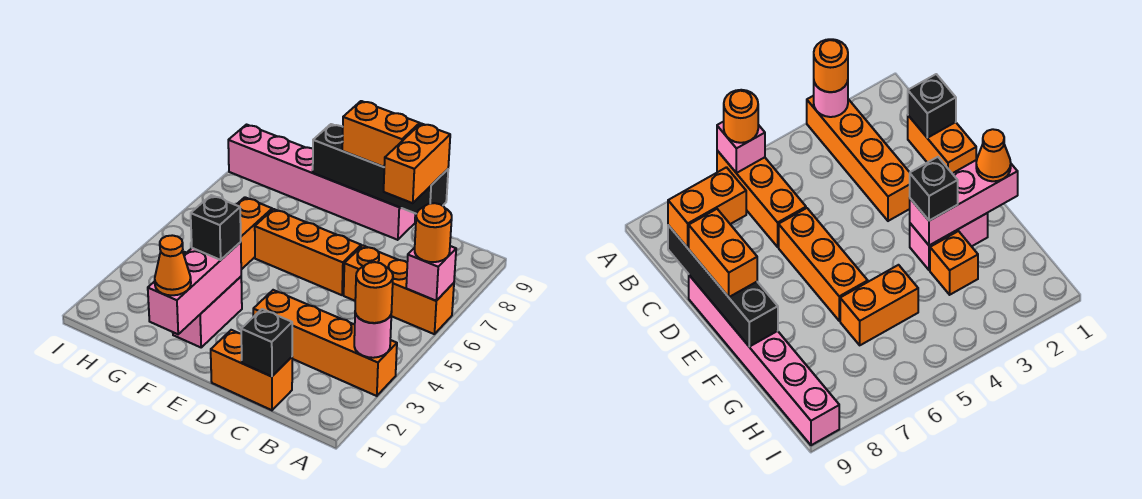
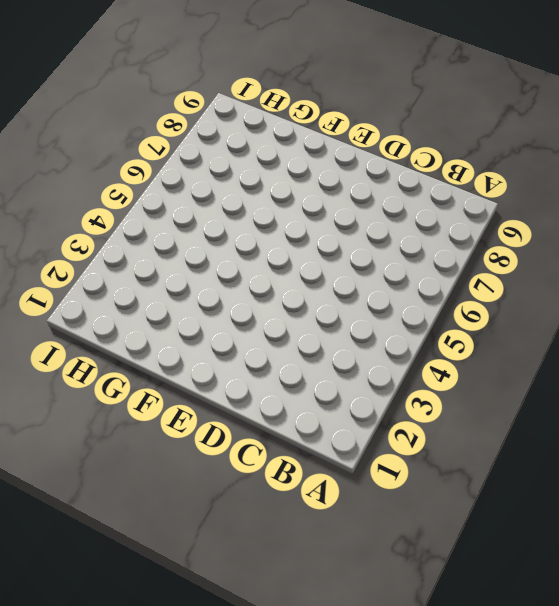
none -> orange brick A3:D3 level 1
none -> orange brick A6:C6 level 1
none -> orange brick C1:D1 level 1

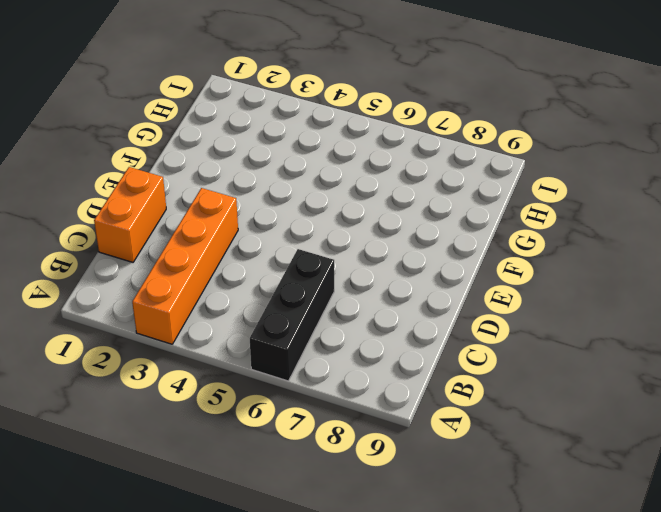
black brick A6:C6 level 1 -> orange brick A6:C6 level 1
none -> orange brick D6:F6 level 1
none -> pink brick D9:I9 level 1
none -> pink brick F2:F3 level 1

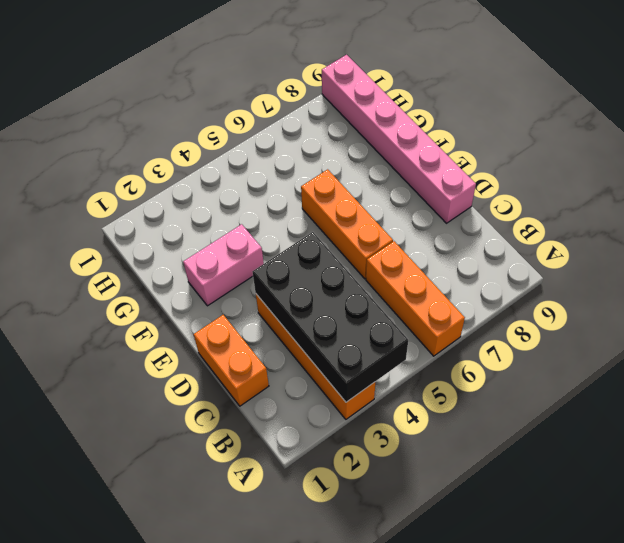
black brick A3:D4 level 2 -> pink round brick A3 level 2
none -> orange brick G3 level 1
none -> orange brick G5:G6 level 1
none -> pink brick A6 level 2

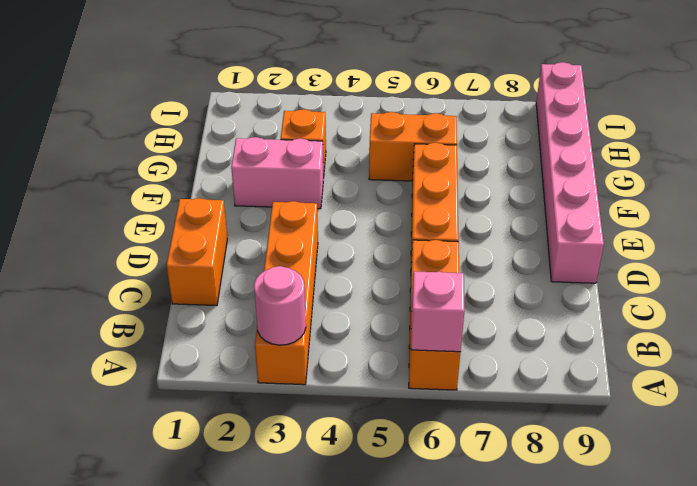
none -> black brick C1 level 2
none -> black brick C9:F9 level 2
none -> pink brick F1:F3 level 2

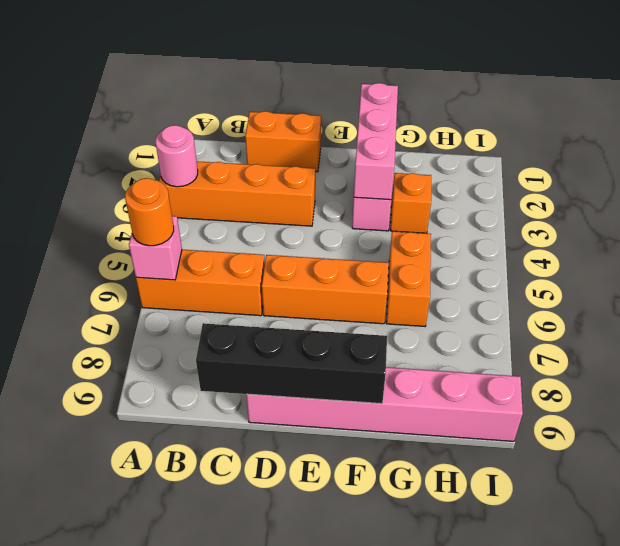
none -> black brick C1 level 2
none -> orange round brick A3 level 3
none -> orange brick C8:C9 level 3

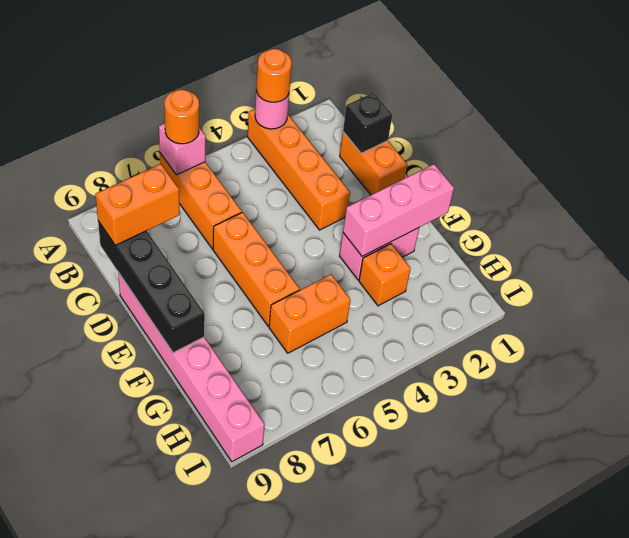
none -> orange brick D9:E9 level 3
none -> orange cone F1 level 3
none -> black brick F3 level 3

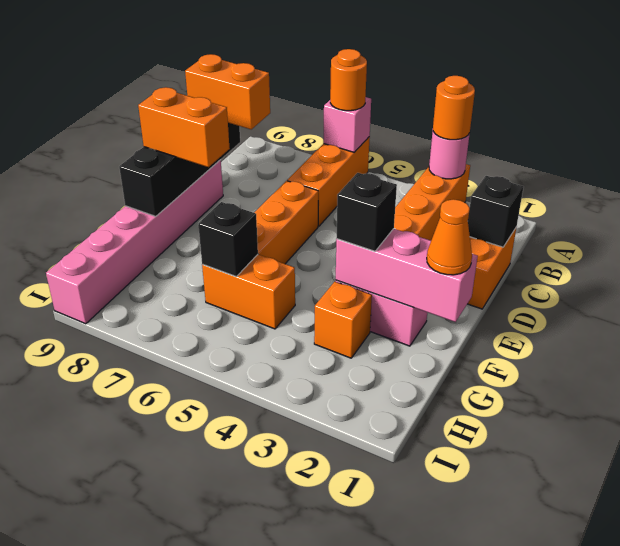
orange brick E8:E9 level 3 -> orange brick D9:E9 level 3
black brick G6 level 2 -> none

